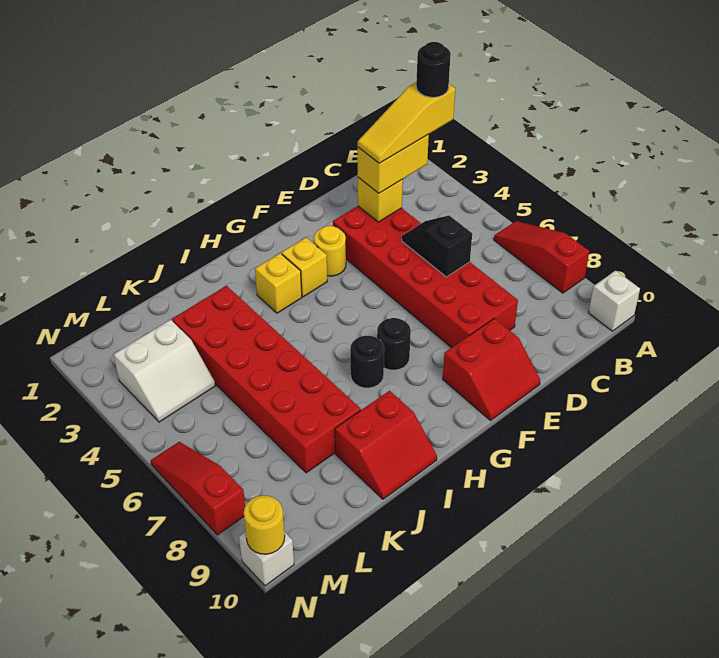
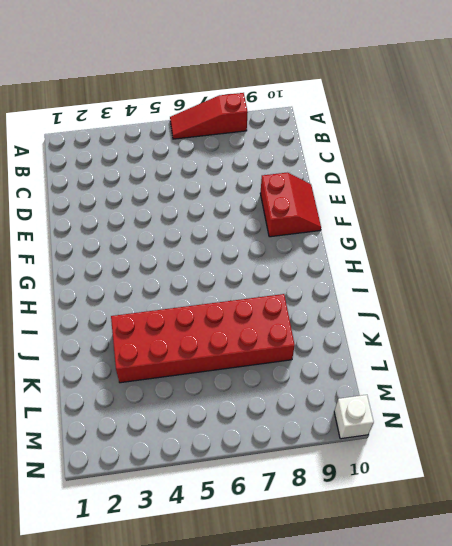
none -> white brick A10 level 1
none -> red brick D3:E8 level 1
none -> yellow round brick F3 level 1

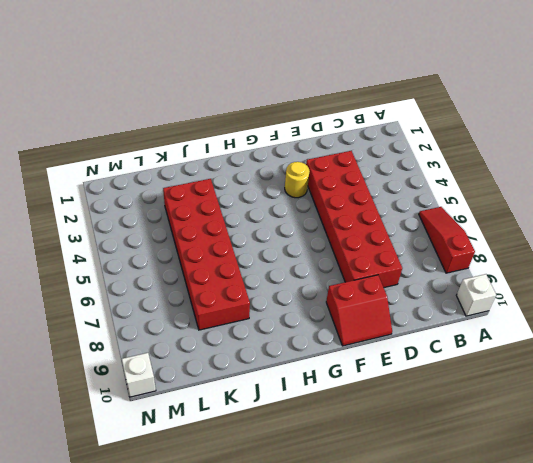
none -> yellow brick G3 level 1
none -> black round brick G7 level 1
none -> yellow brick H3 level 1

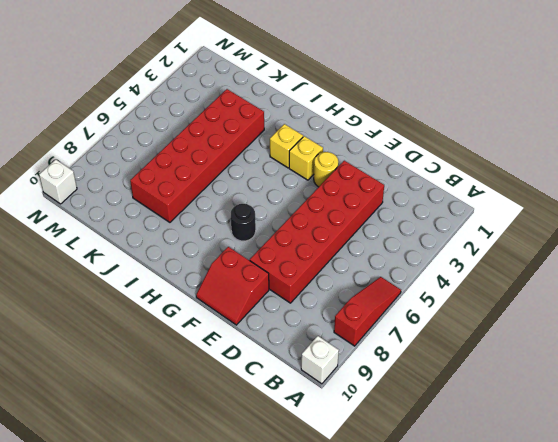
none -> black round brick H7 level 1
none -> red slope I9:J10 level 1 top 9
none -> white slope L3:M4 level 1 top 3

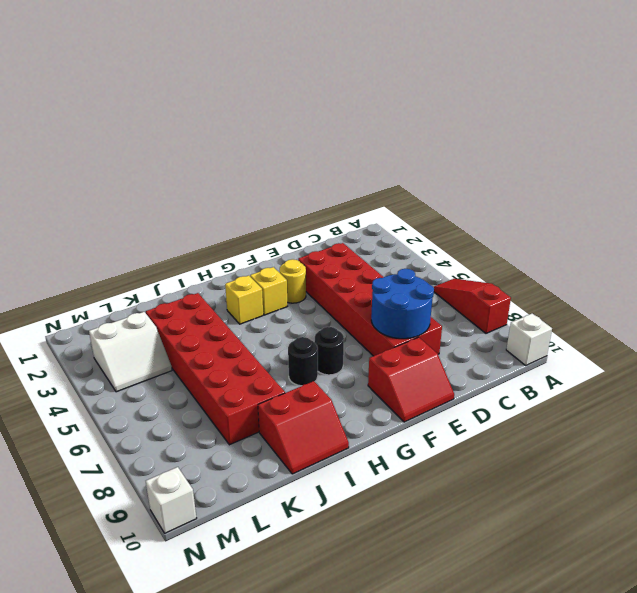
blue round brick D7:E8 level 2 -> none
none -> red slope N6:N8 level 1 top 8
none -> yellow brick D3 level 2
none -> black slope D5:D6 level 2 top 6

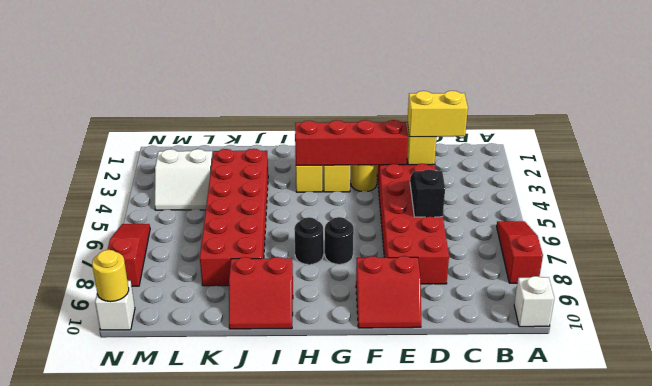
red brick E3:H3 level 2 -> none
none -> yellow slope B3:D3 level 4 top B
none -> black round brick B3 level 5

